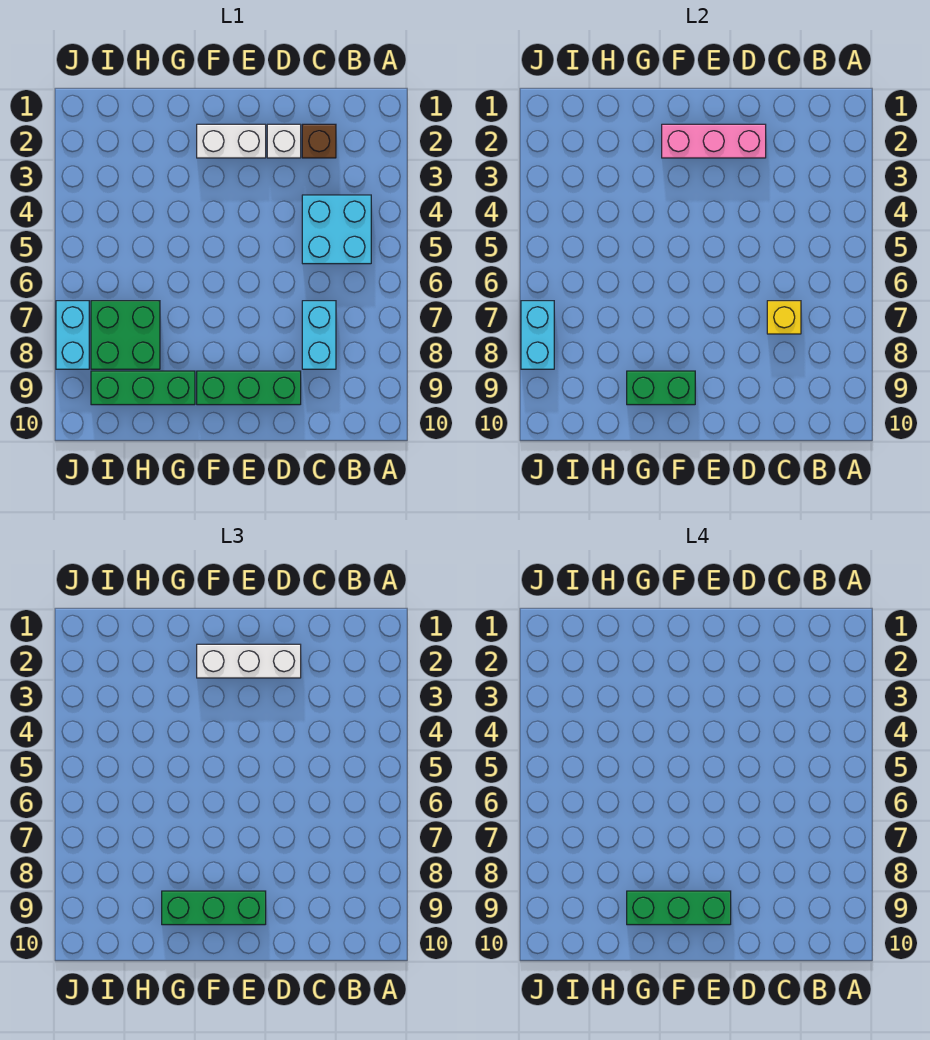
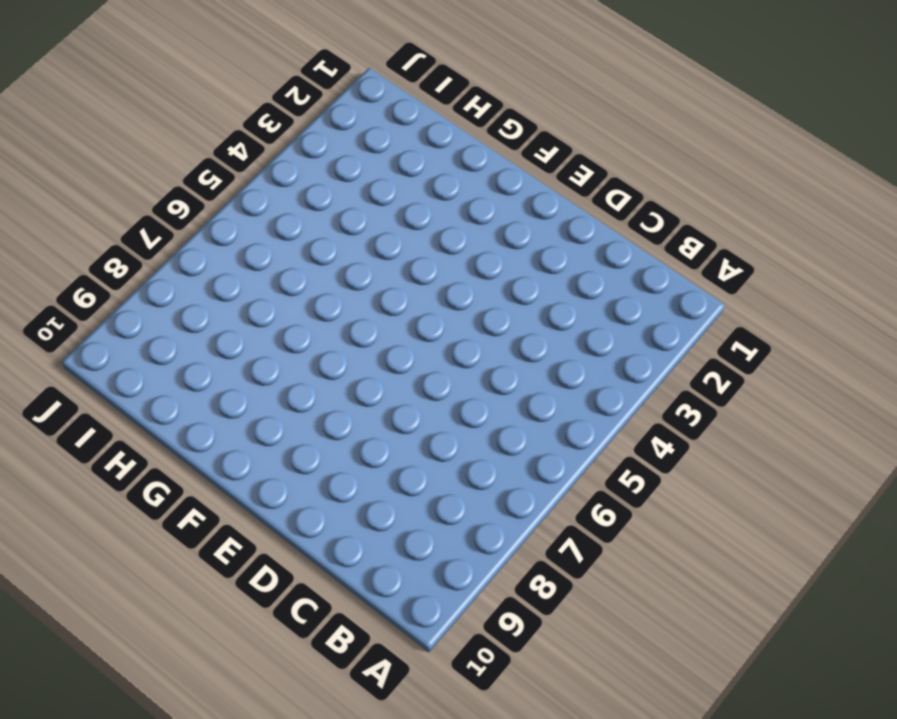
none -> cyan brick B4:C5 level 1
none -> brown brick C2 level 1
none -> cyan brick C7:C8 level 1

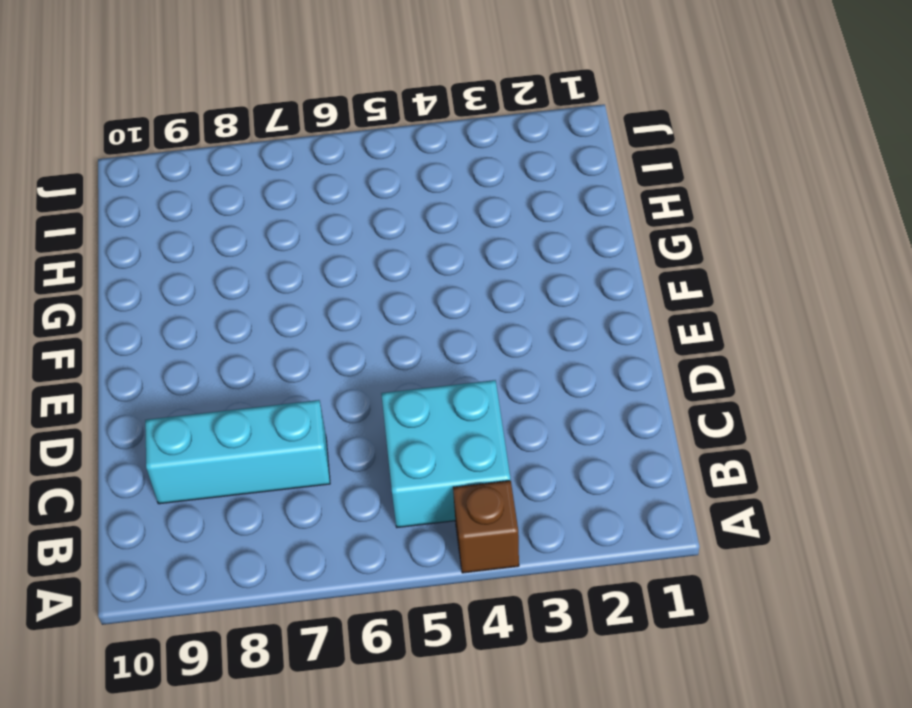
brown brick A4 level 1 -> brown brick C2 level 1
cyan brick C7:C9 level 1 -> cyan brick C7:C8 level 1
none -> white brick D2 level 1
none -> green brick D9:F9 level 1
none -> white brick E2:F2 level 1

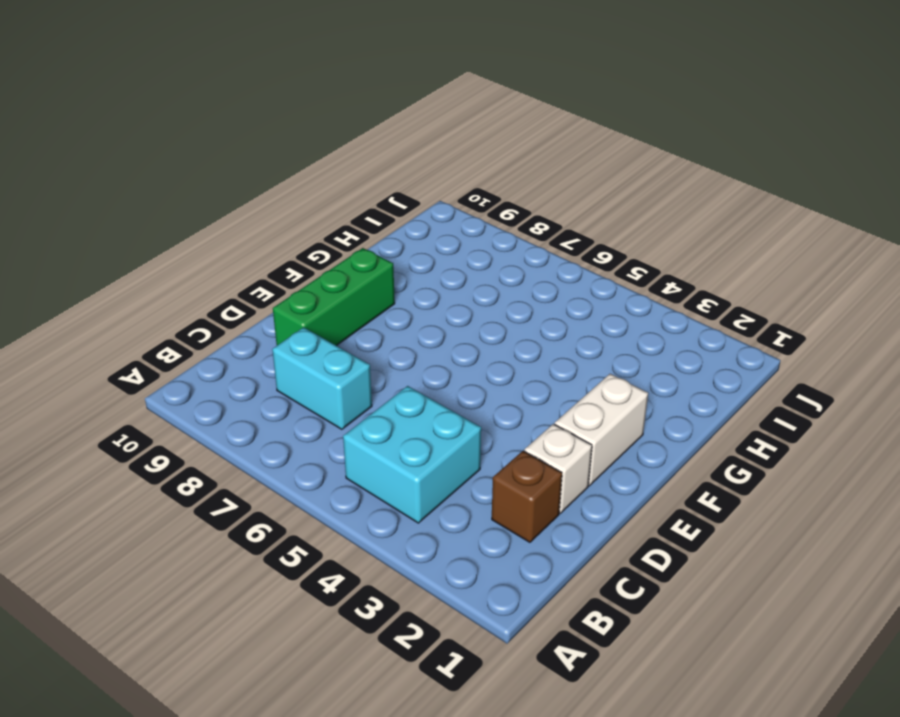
none -> green brick G9:I9 level 1
none -> green brick H7:I8 level 1
none -> cyan brick J7:J8 level 1

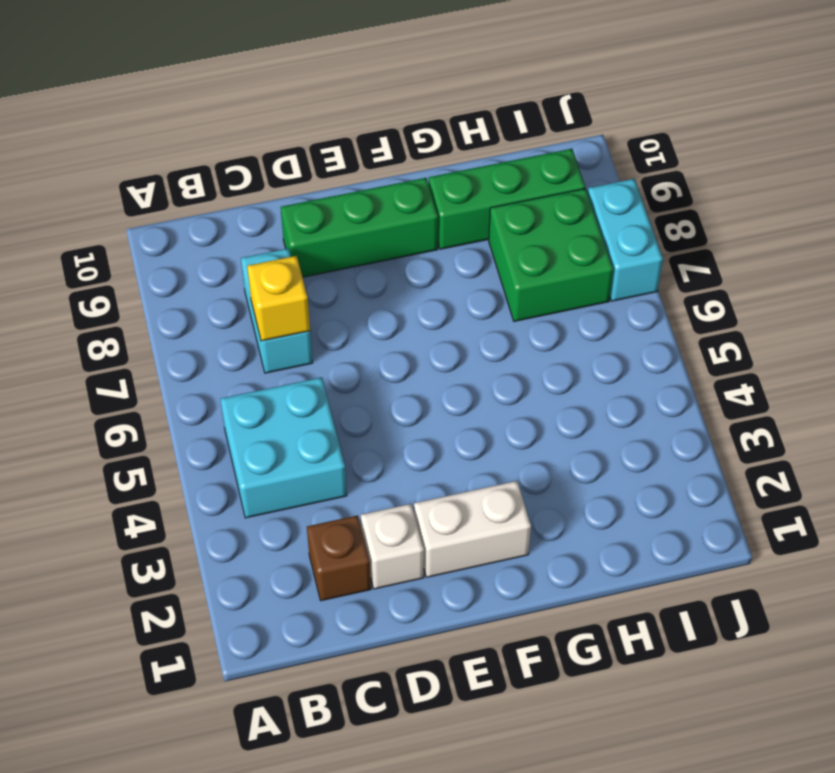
none -> pink brick D2:F2 level 2
none -> green brick F9:G9 level 2
none -> cyan brick J7:J8 level 2

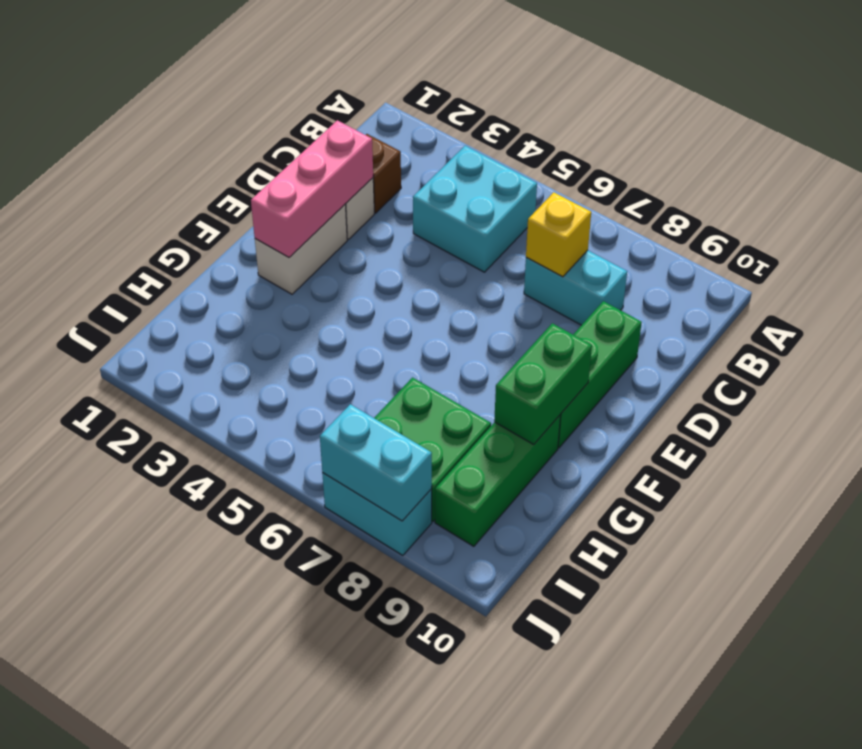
none -> white brick D2:F2 level 3
none -> green brick E9:G9 level 3
none -> green brick E9:G9 level 4

